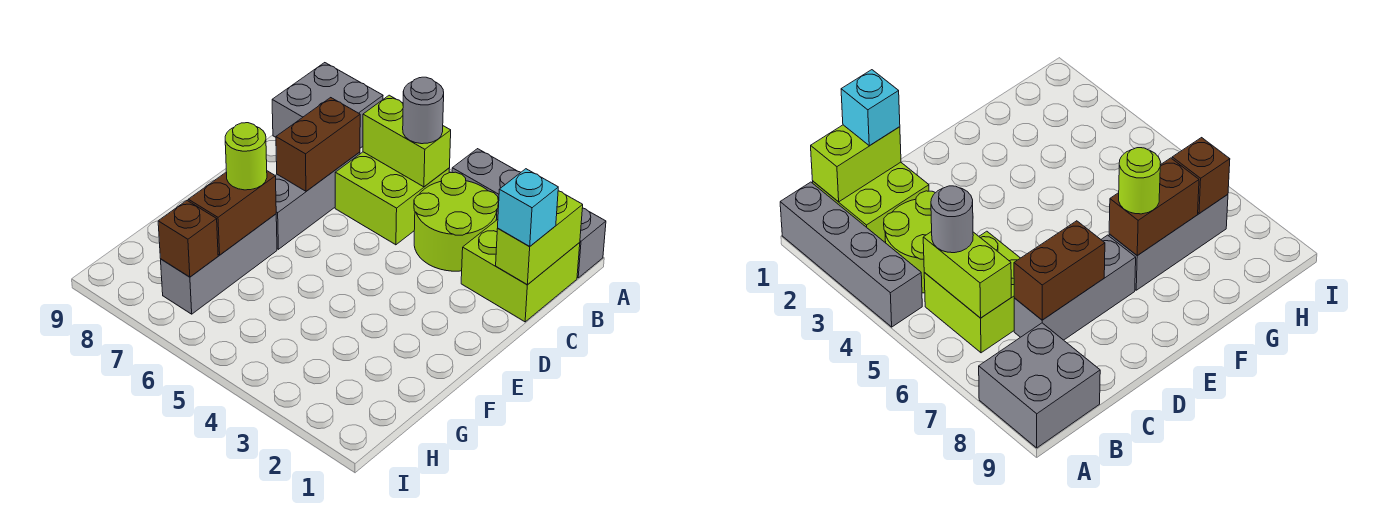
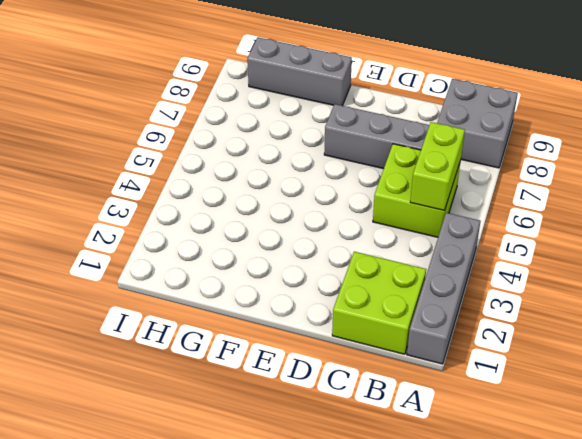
grey brick F9:H9 level 1 -> grey brick F7:H7 level 1
none -> lime round brick B3:C4 level 1
none -> lime brick B1:C1 level 2
none -> brown brick C7:D7 level 2

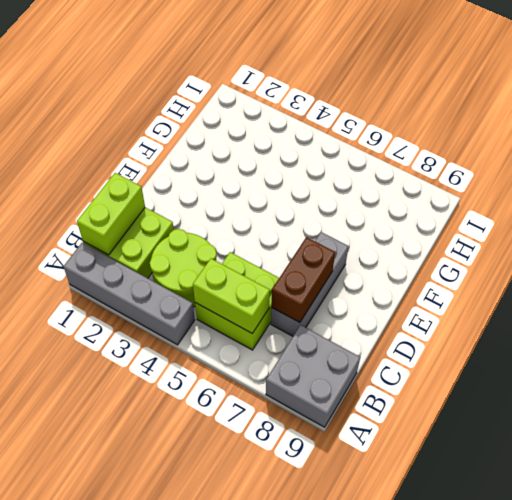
none -> grey brick F7:H7 level 1
none -> brown brick F7:G7 level 2
none -> brown brick H7 level 2

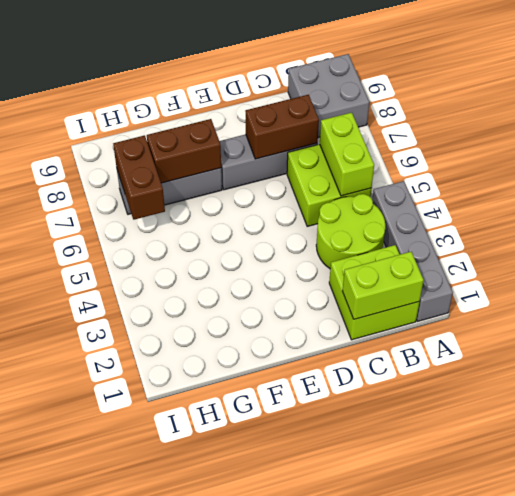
brown brick H6:H7 level 2 -> brown brick H7 level 2
none -> grey round brick B5 level 3
none -> cyan brick C1 level 3
none -> lime round brick F7 level 3

